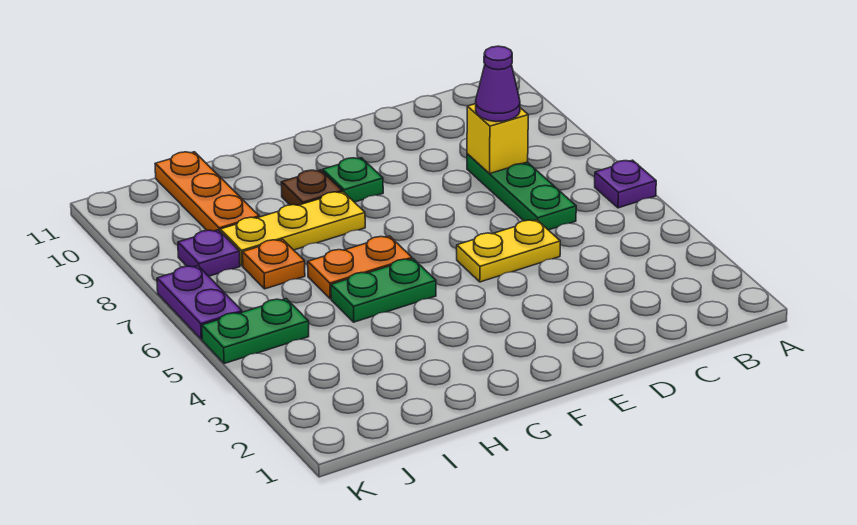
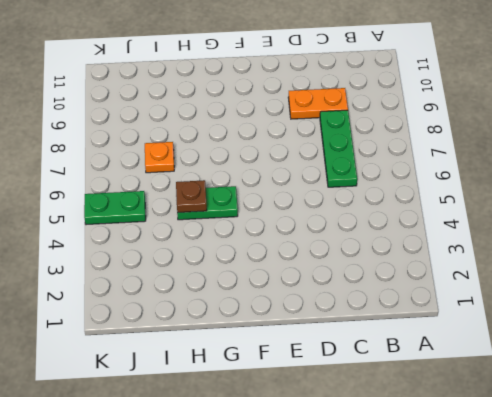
orange plate C9:D9 level 1 -> orange plate G6:H6 level 1
brown plate H5 level 2 -> brown plate G9 level 1
none -> purple plate A6 level 1
none -> yellow plate D5:E5 level 1
none -> green plate F9 level 1

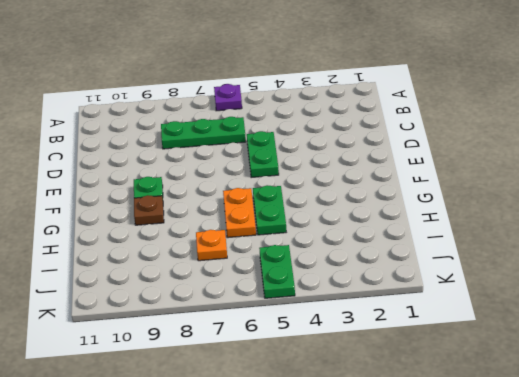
green plate D5:E5 level 1 -> yellow plate D5:E5 level 1
none -> yellow plate G8:I8 level 1
none -> orange plate I9:I11 level 1
none -> purple plate J8 level 1

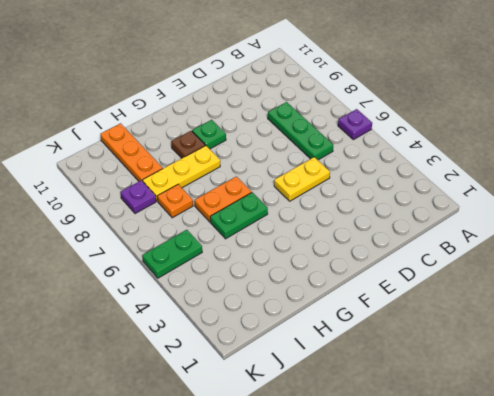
none -> purple plate K6:K7 level 1
none -> yellow brick C8 level 2
none -> purple cone C8 level 3

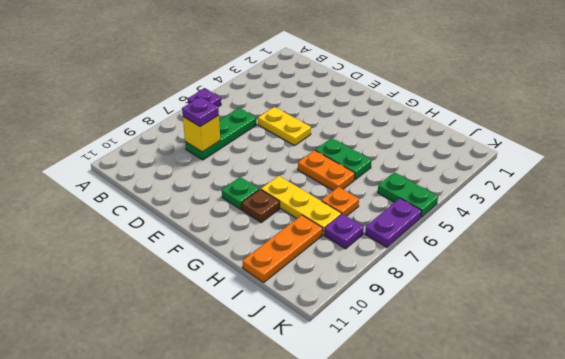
purple plate C8 level 3 -> purple cone C8 level 3

